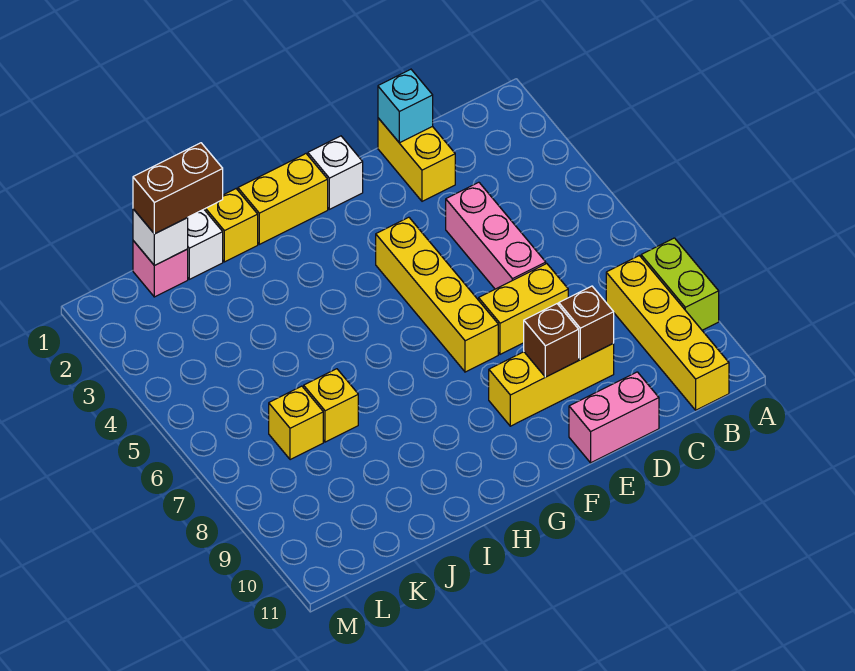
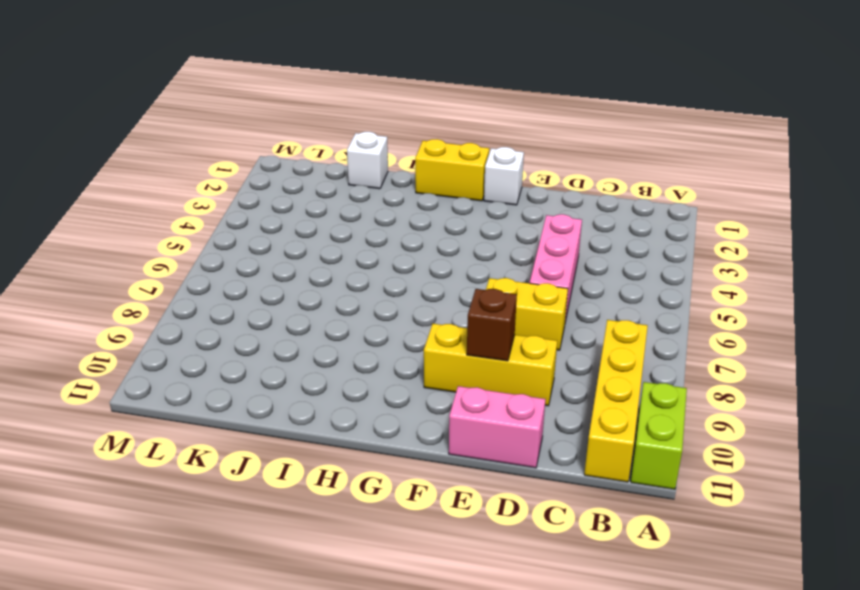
lime brick A10:A11 level 1 -> lime brick A8:A9 level 1
none -> yellow brick D1:D2 level 1
none -> yellow brick F4:F7 level 1
none -> yellow brick I1 level 1

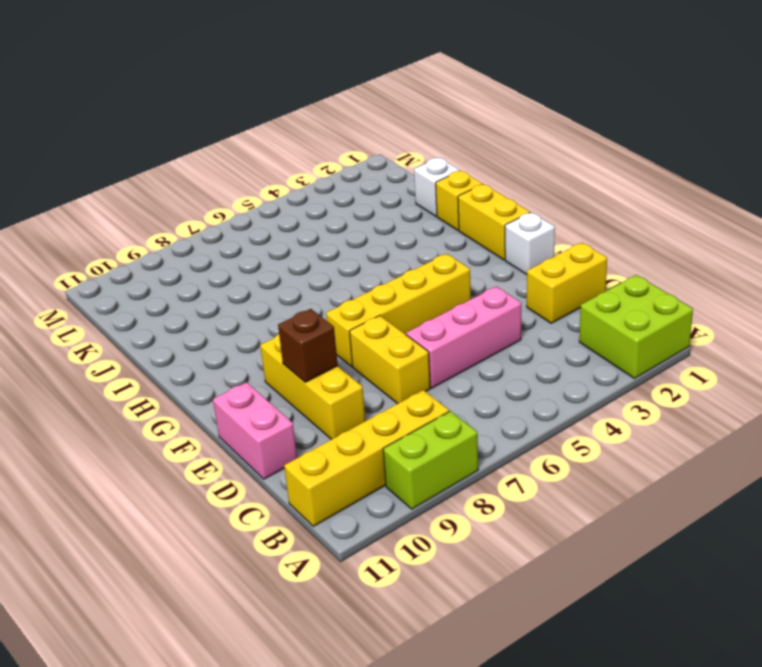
lime brick A1:B2 level 1 -> none
none -> yellow brick J7 level 1
none -> pink brick K1 level 1
none -> yellow brick K7 level 1

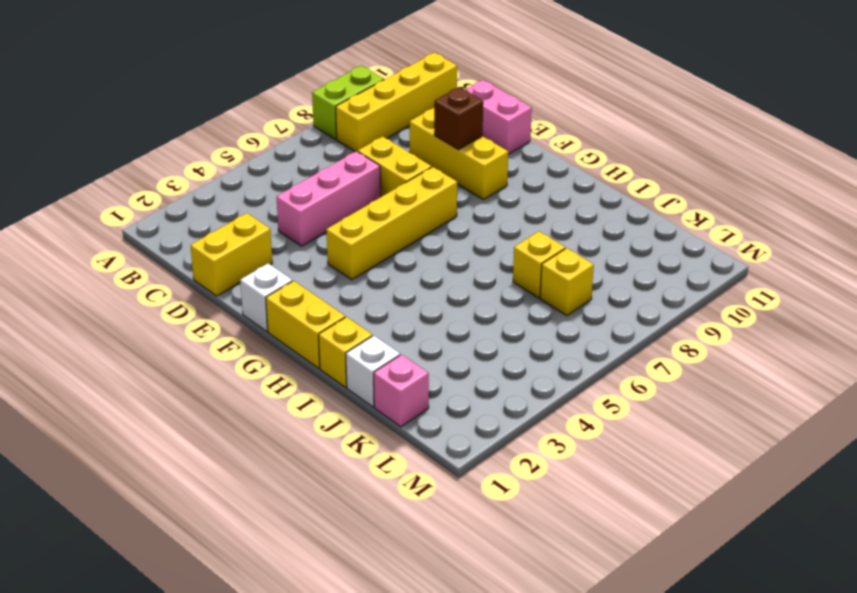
none -> cyan brick D1 level 2
none -> brown brick D9 level 2
none -> white brick K1 level 2

